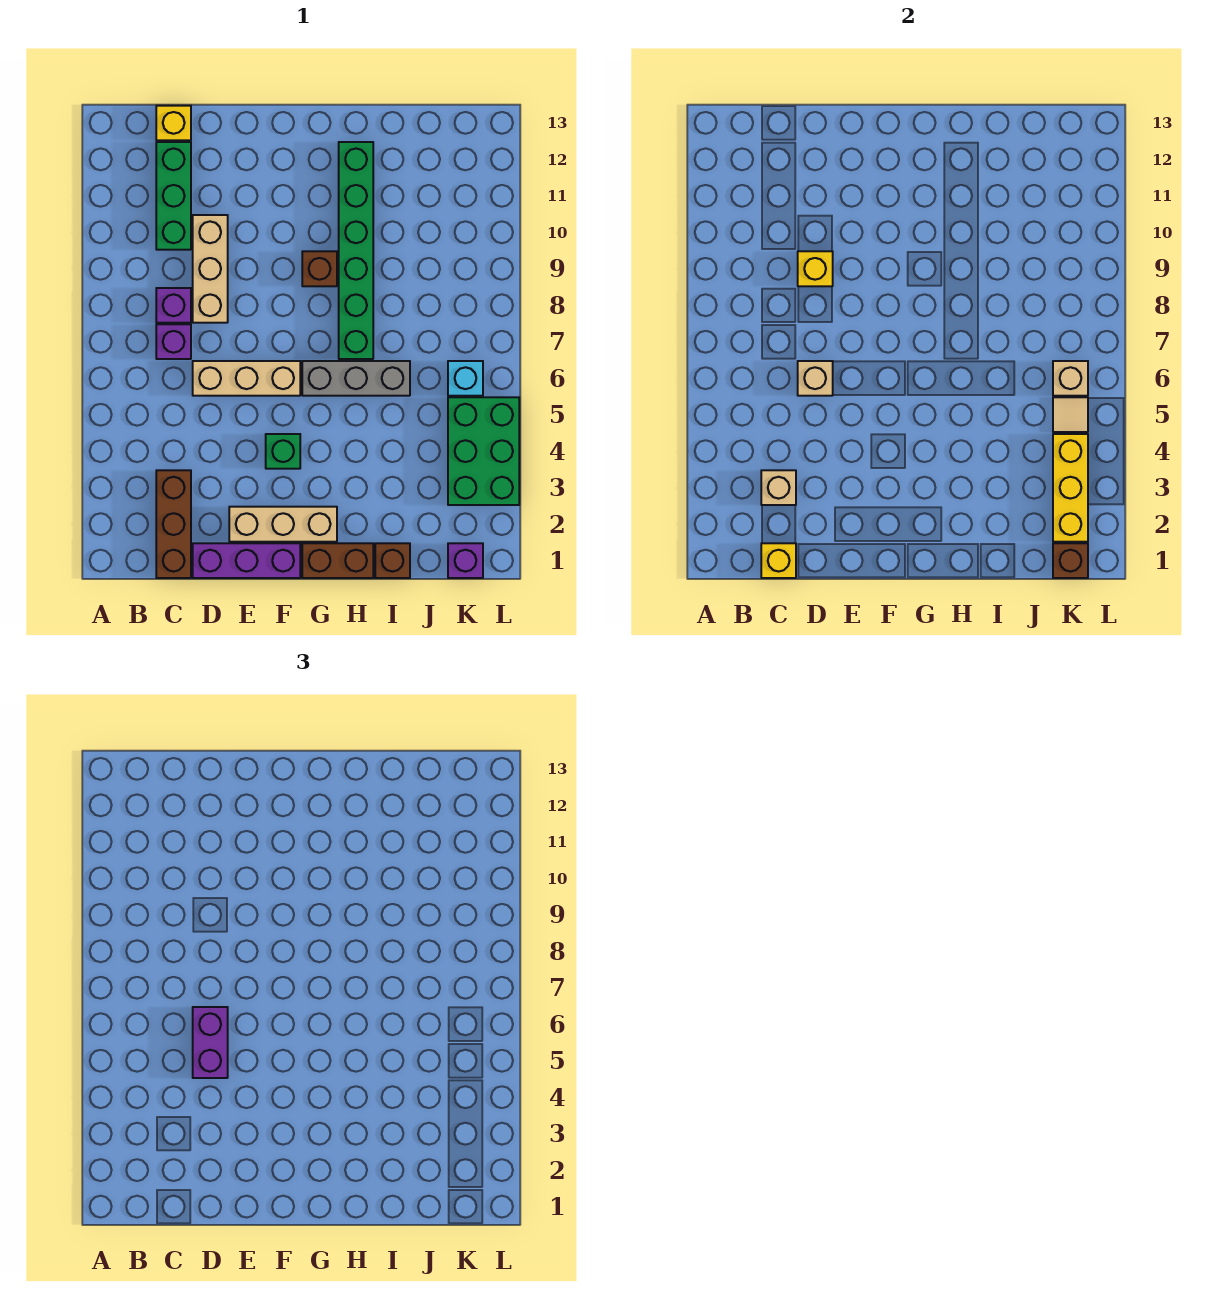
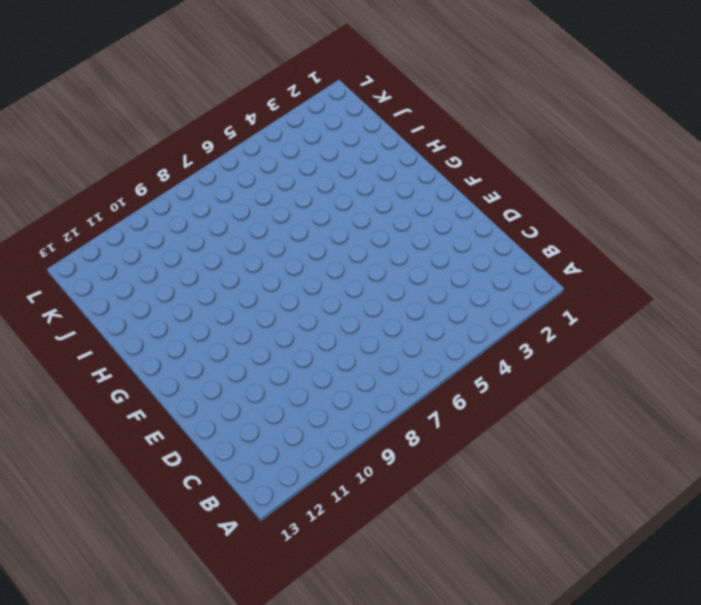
none -> brown brick C1:C3 level 1
none -> purple brick C7 level 1
none -> purple brick C8 level 1

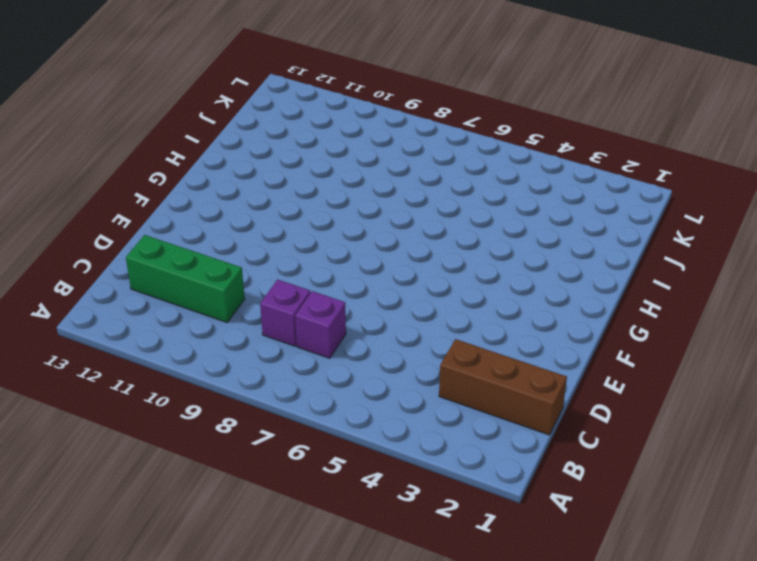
none -> yellow brick C13 level 1
none -> purple brick D1:F1 level 1
none -> tan brick D6:F6 level 1

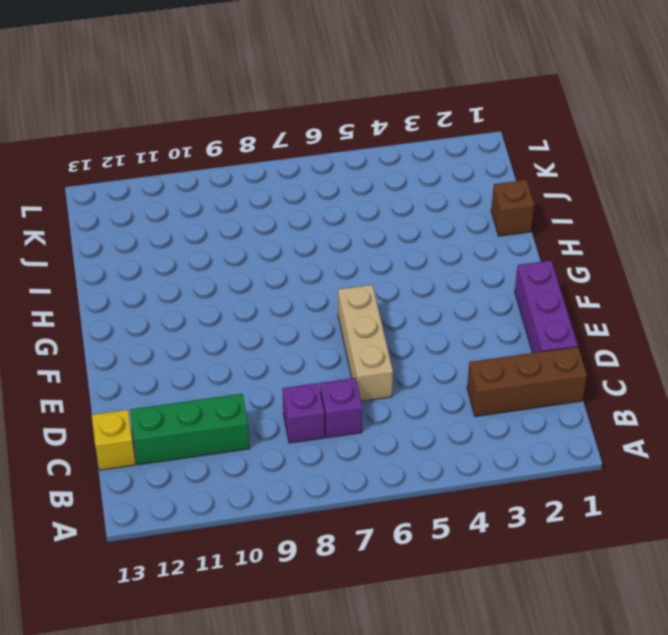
none -> tan brick D8:D10 level 1
none -> tan brick E2:G2 level 1
none -> green brick F4 level 1

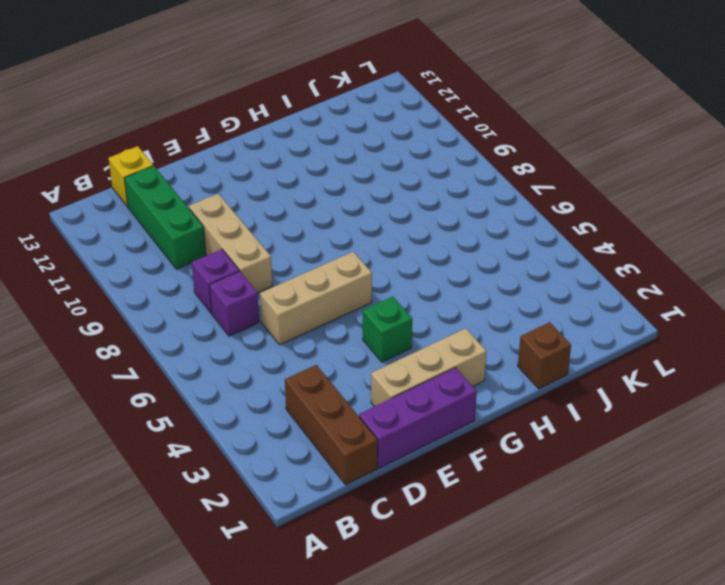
none -> brown brick G1:H1 level 1
none -> grey brick G6:I6 level 1
none -> brown brick G9 level 1

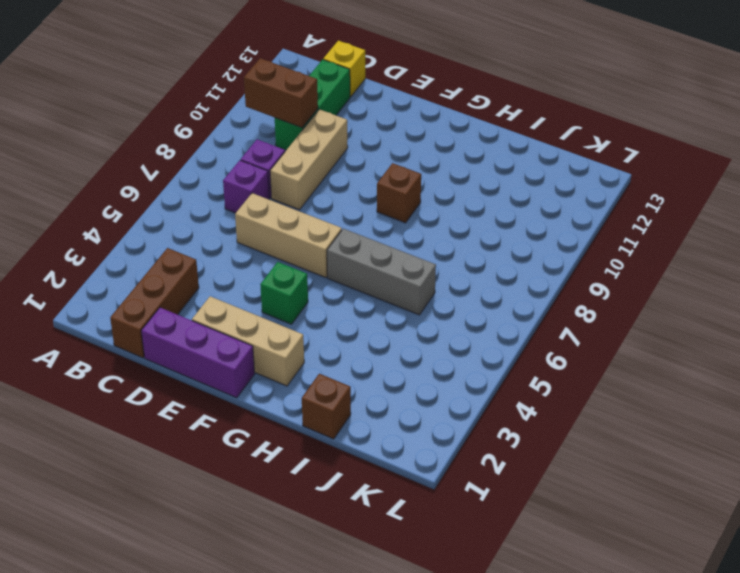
brown brick B10:C10 level 2 -> brown brick G1:H1 level 1
none -> green brick H7:H12 level 1
none -> purple brick K1 level 1
none -> green brick K3:L5 level 1

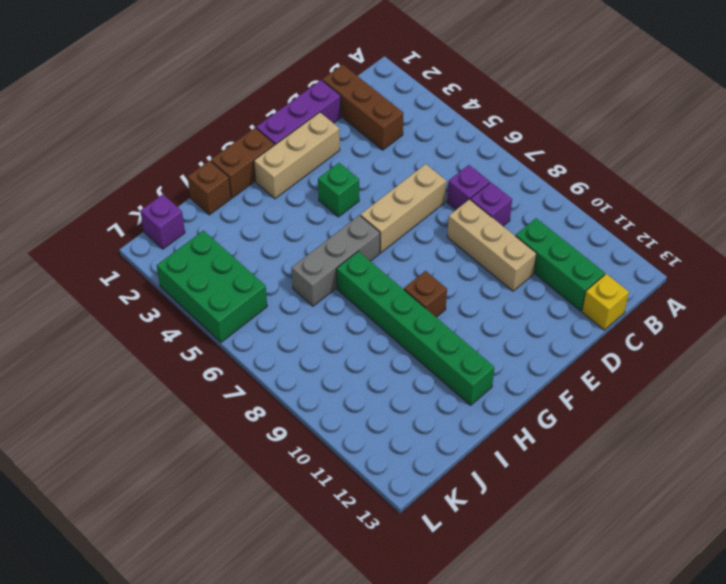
none -> cyan brick K6 level 1
none -> yellow brick C1 level 2
none -> tan brick C3 level 2

